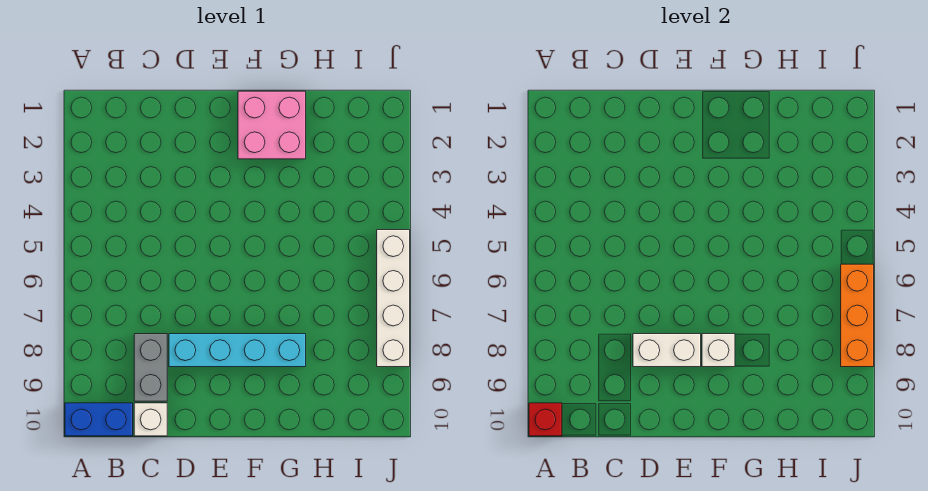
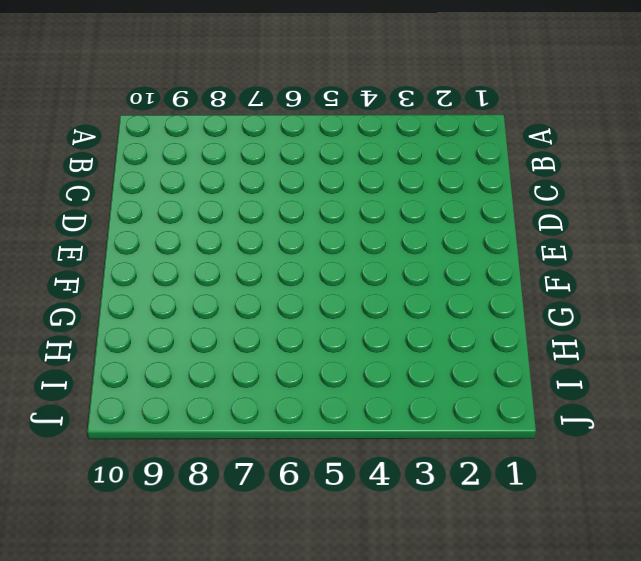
none -> blue brick A10:B10 level 1
none -> grey brick C8:C9 level 1

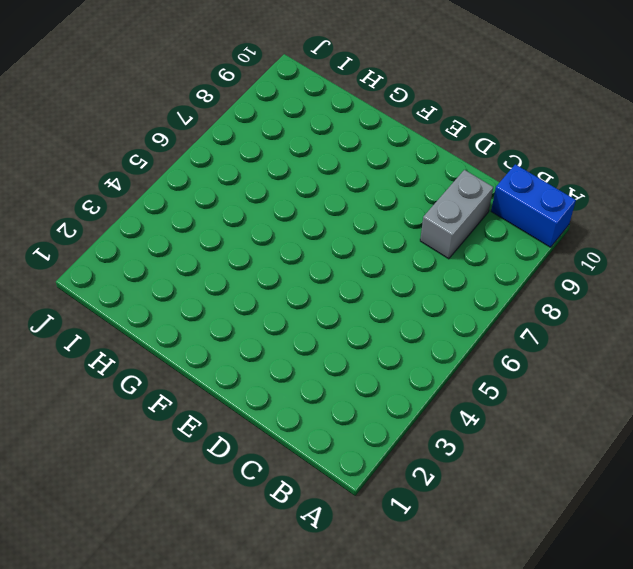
none -> white brick C10 level 1
none -> cyan brick D8:G8 level 1

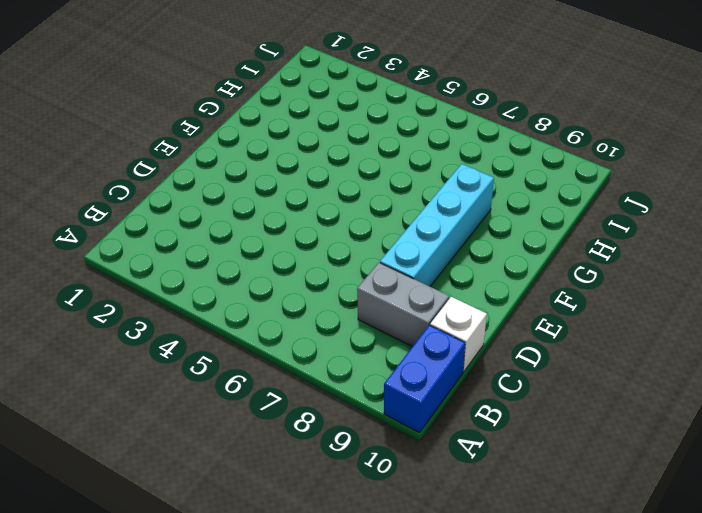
none -> pink brick F1:G2 level 1
none -> white brick J5:J8 level 1

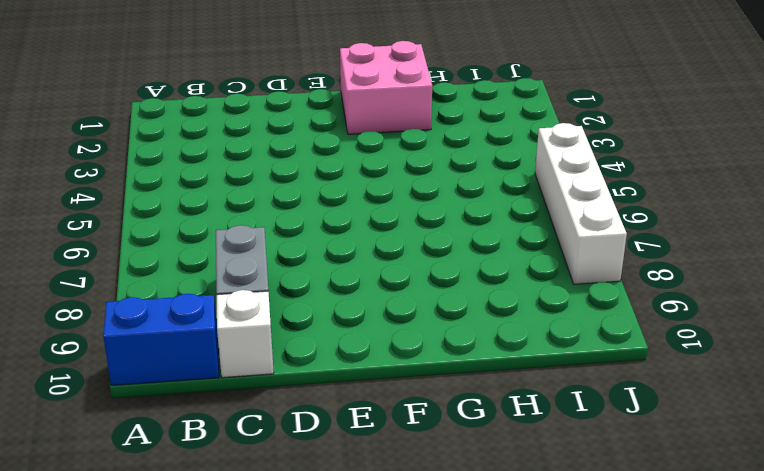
none -> cyan brick D8:G8 level 1
none -> red brick A10 level 2

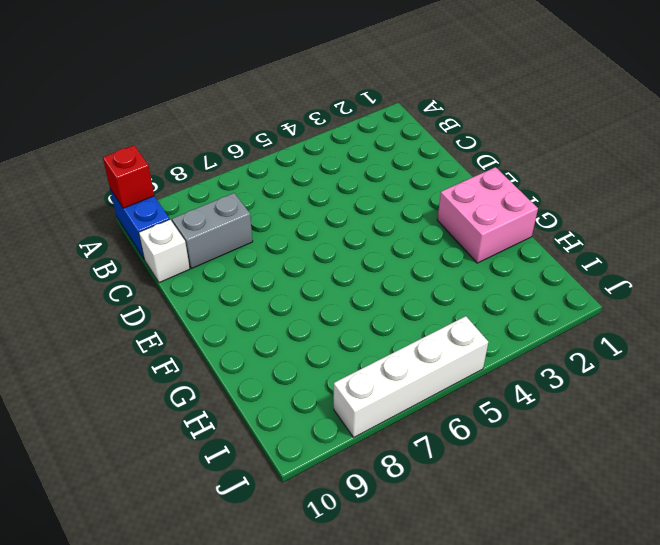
none -> cyan brick D8:G8 level 1
none -> white brick D8:E8 level 2

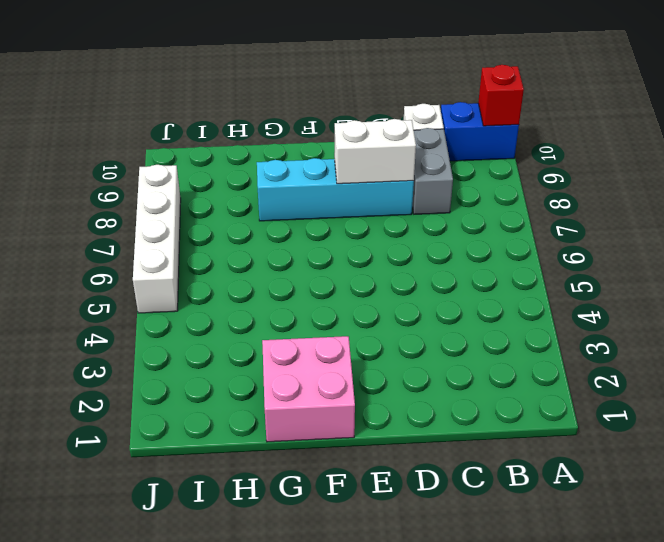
none -> white brick F8 level 2
none -> orange brick J6:J8 level 2

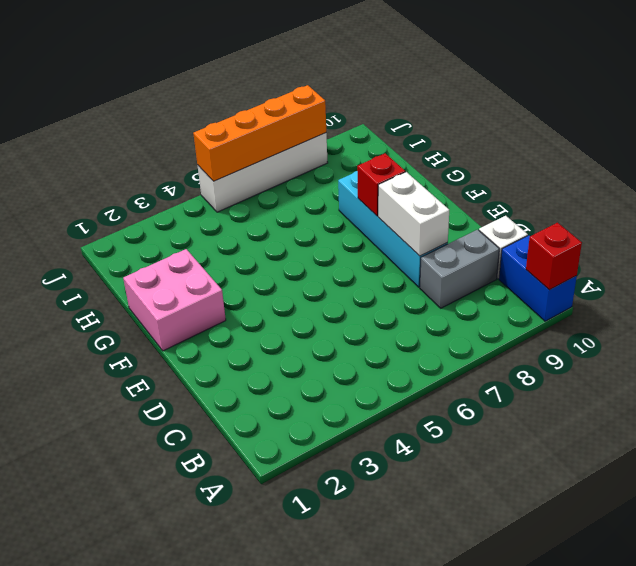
red brick F8 level 2 -> white brick F8 level 2
orange brick J5:J8 level 2 -> orange brick J6:J8 level 2

